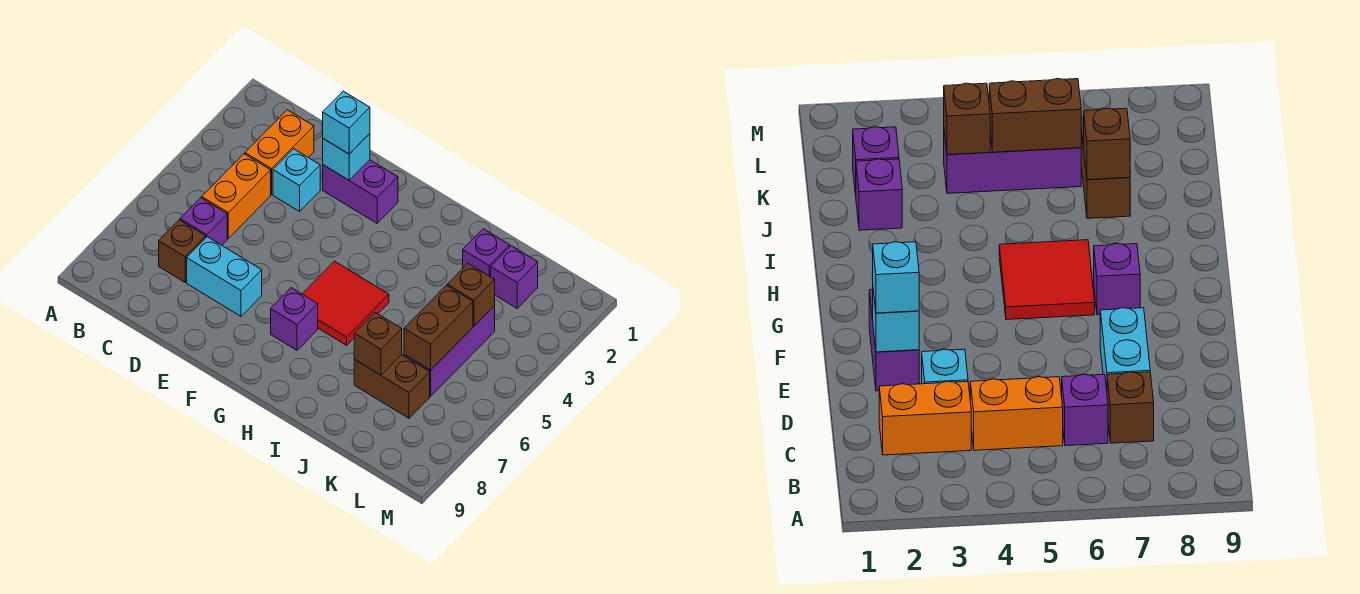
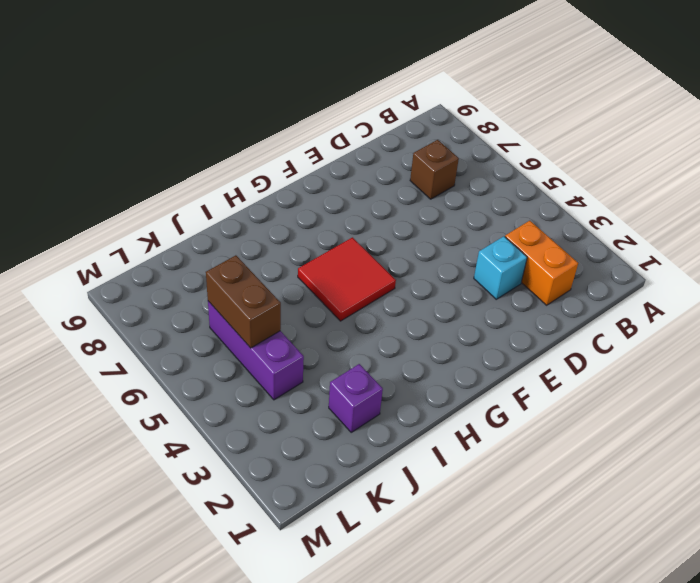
none -> orange brick C4:C5 level 1
none -> purple brick C6 level 1
none -> cyan brick D7:E7 level 1

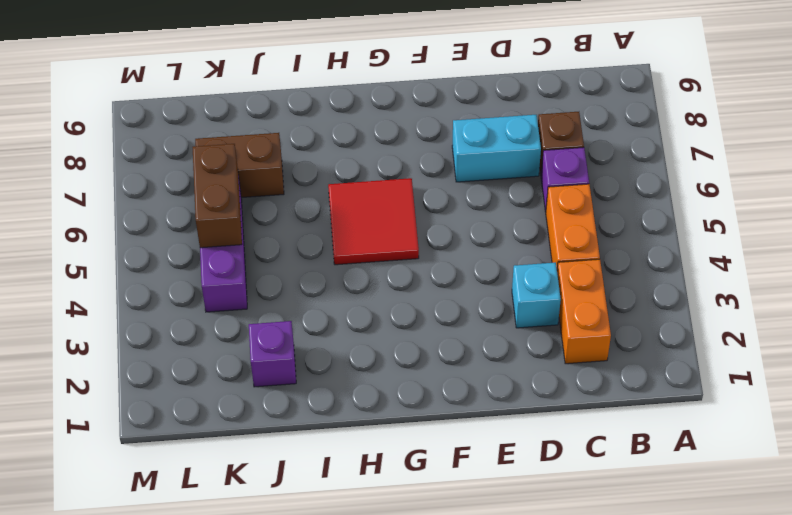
none -> purple brick E2:F2 level 1
none -> purple brick G7 level 1
none -> purple brick K2 level 1

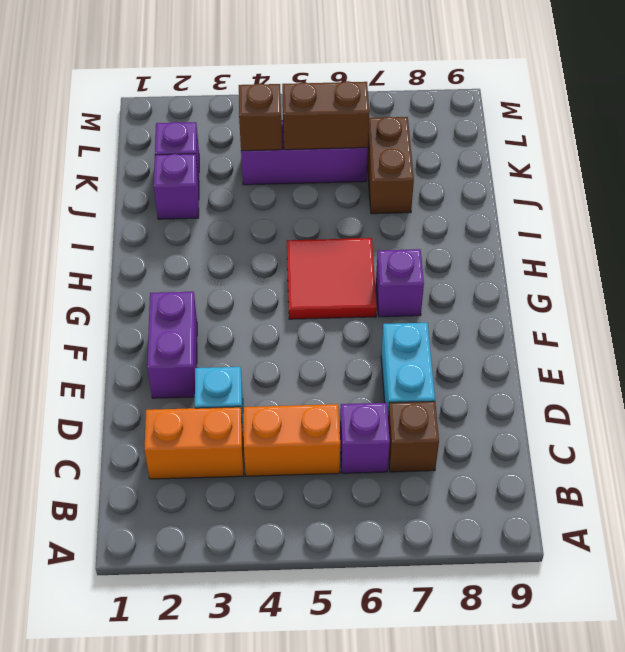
none -> cyan brick E2 level 2
none -> brown brick J7 level 2
none -> cyan brick E2 level 3

